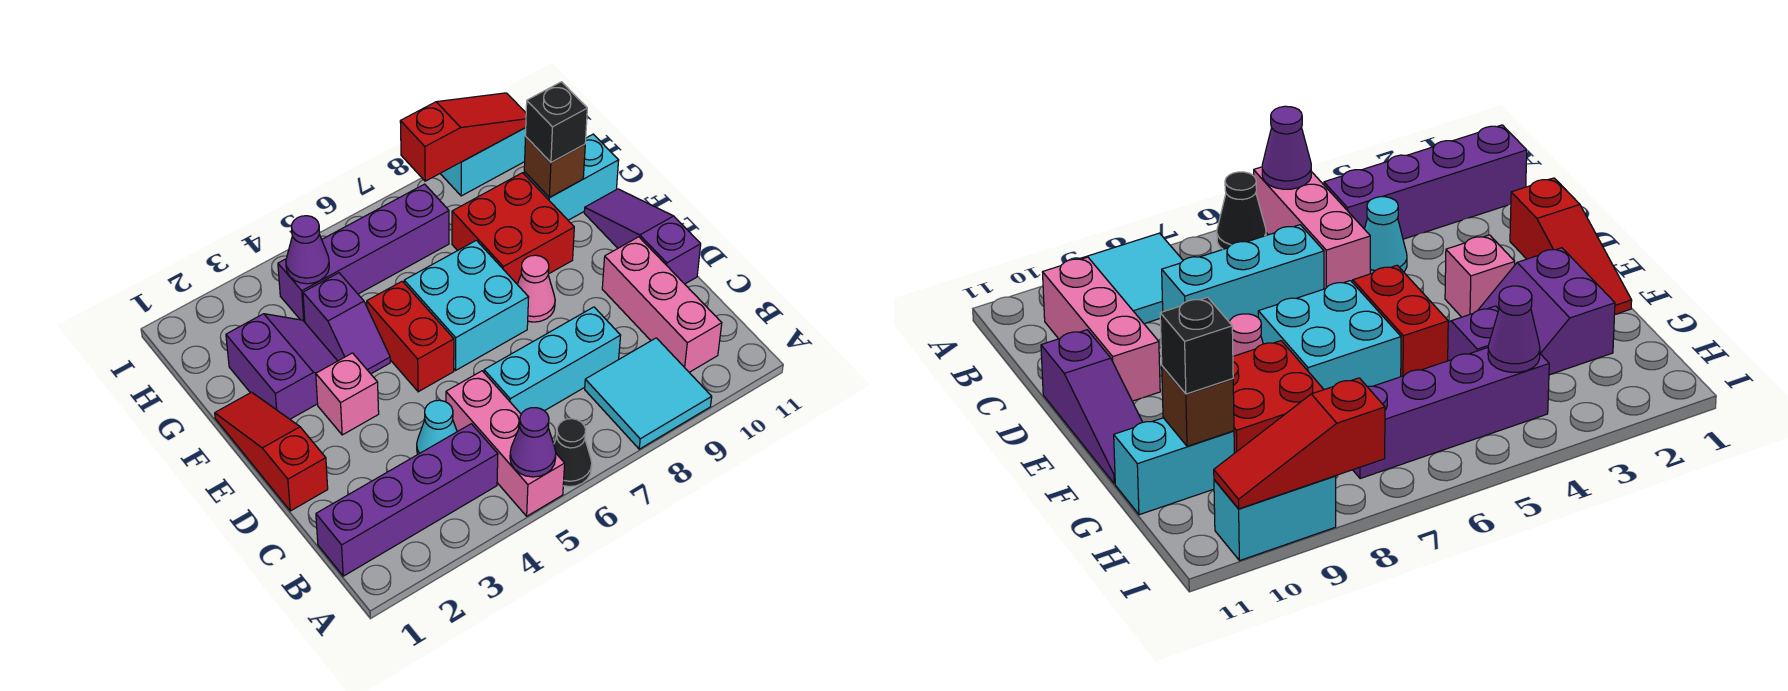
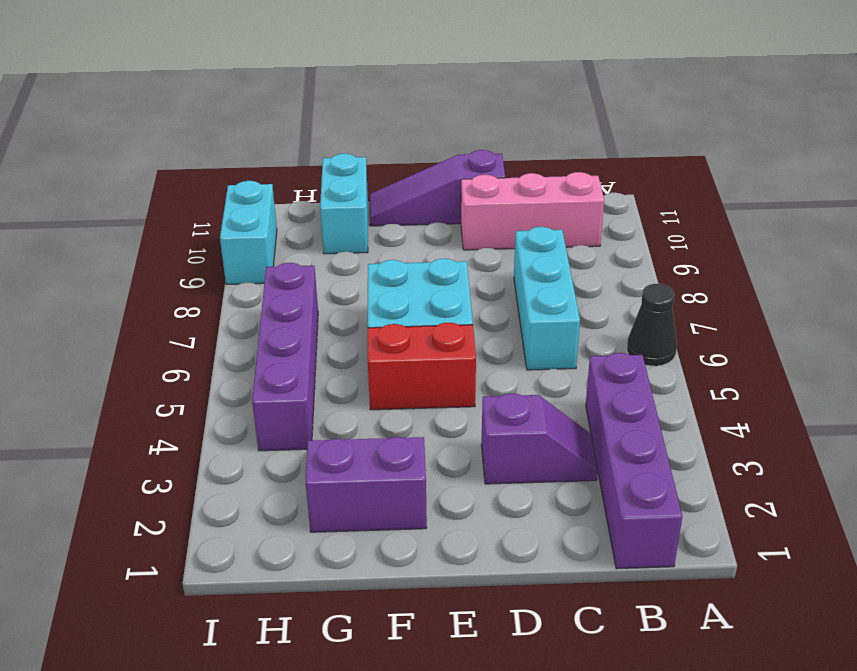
purple slope C3:D3 level 1 top D -> purple slope F4:G4 level 1 top G
none -> pink brick A5:C5 level 1
none -> cyan tile A8:B9 level 1
none -> cyan cone C4 level 1

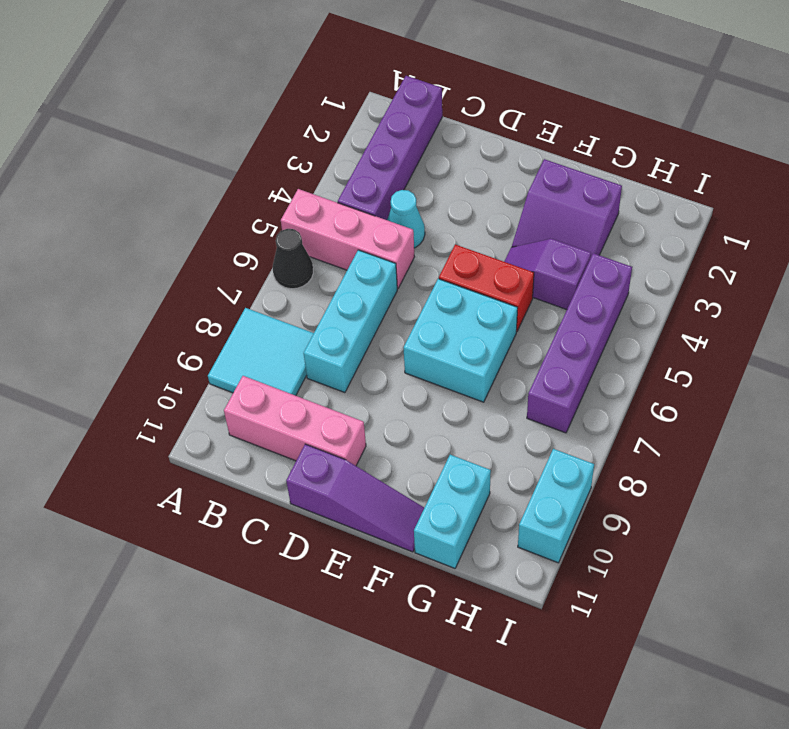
none -> red slope D1:F1 level 1 top D
none -> pink brick E3 level 1
none -> pink cone E8 level 1

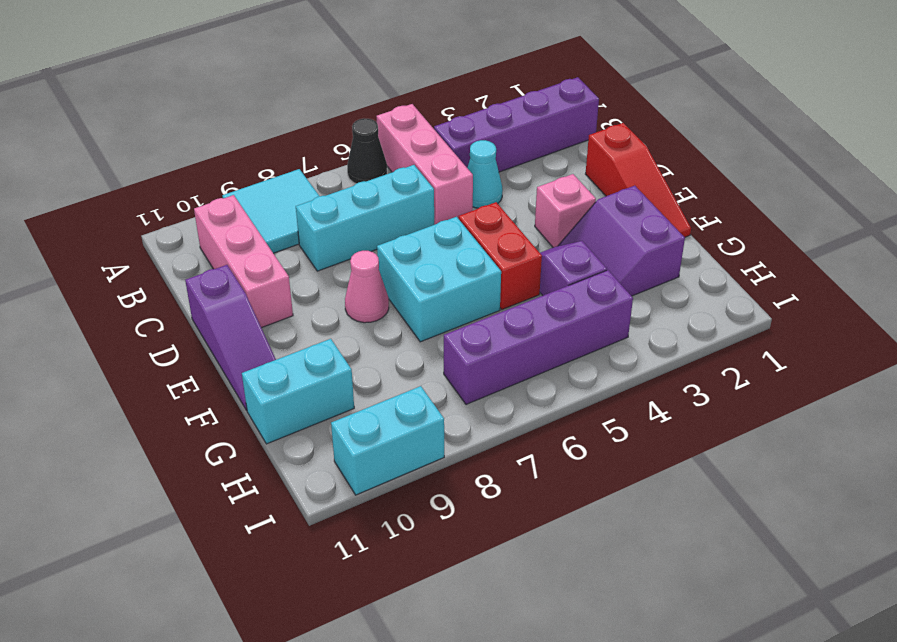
none -> red brick F8:G9 level 1
none -> purple cone A5 level 2
none -> brown brick G10 level 2

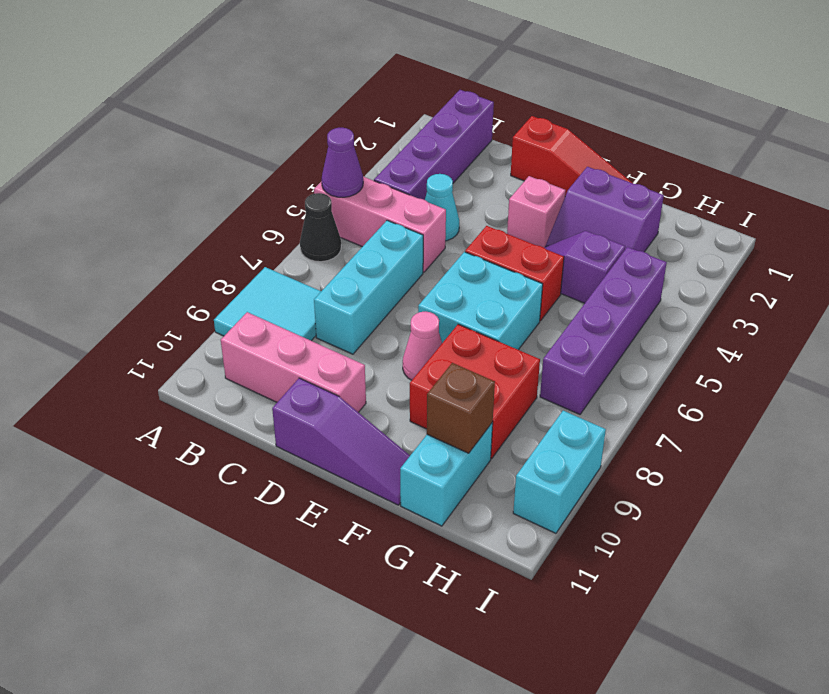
none -> purple cone H4 level 2
none -> red slope I8:I10 level 2 top 8
none -> black brick G10 level 3

